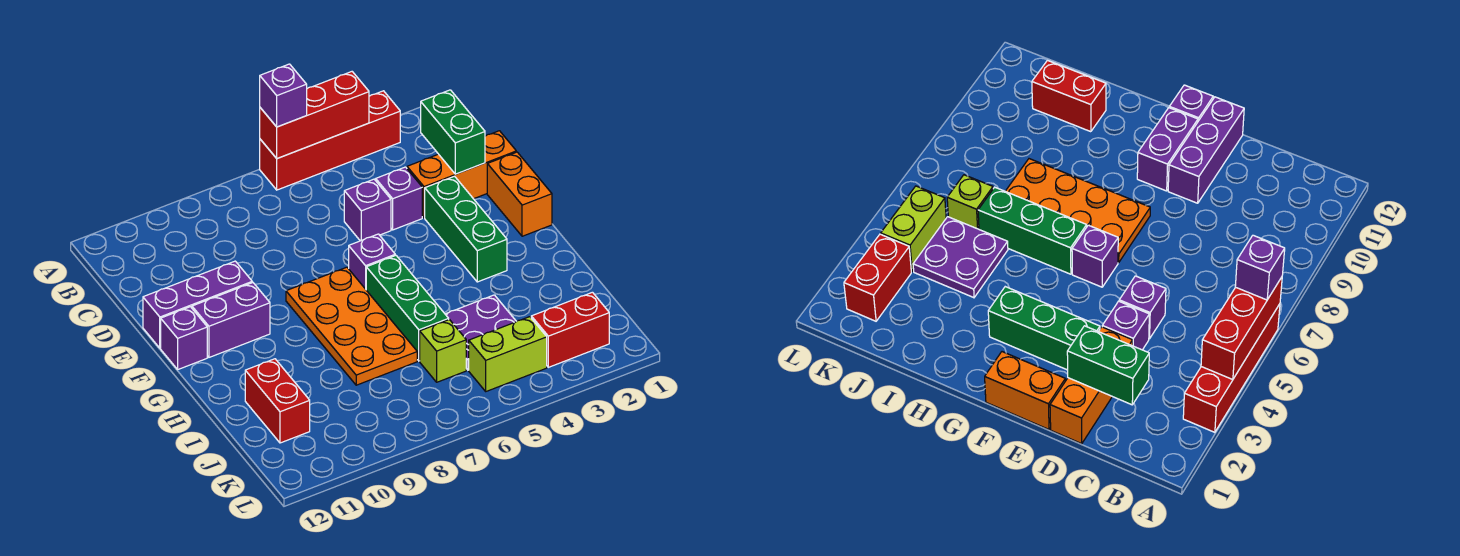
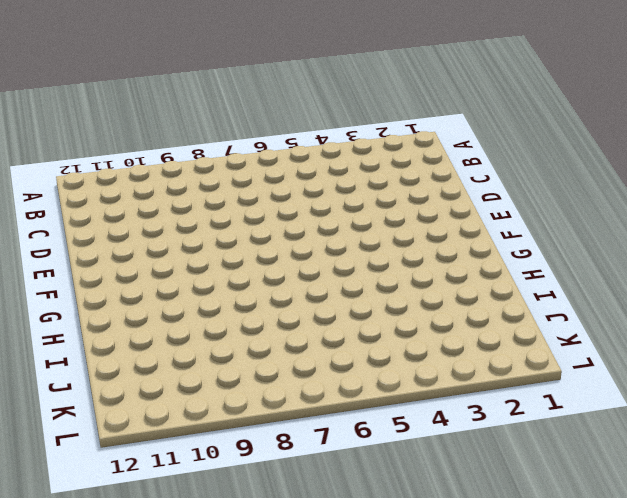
none -> red brick A3:A6 level 1
none -> orange brick D1:D3 level 1
none -> purple brick D4 level 1

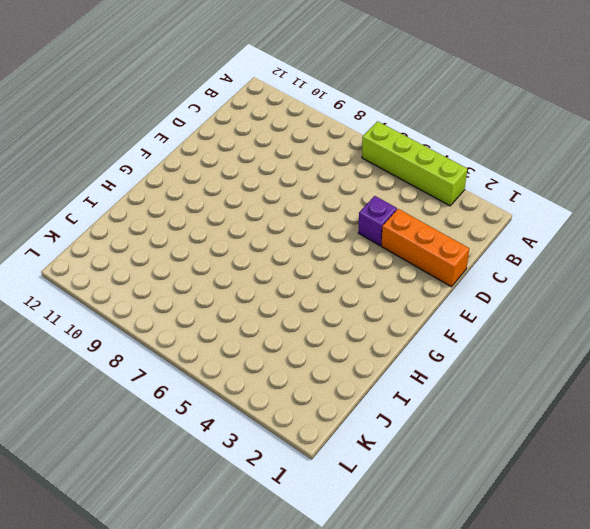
lime brick A3:A6 level 1 -> red brick A3:A6 level 1
none -> purple brick D5 level 1
none -> orange brick E1:F1 level 1
none -> green brick E3:G3 level 1

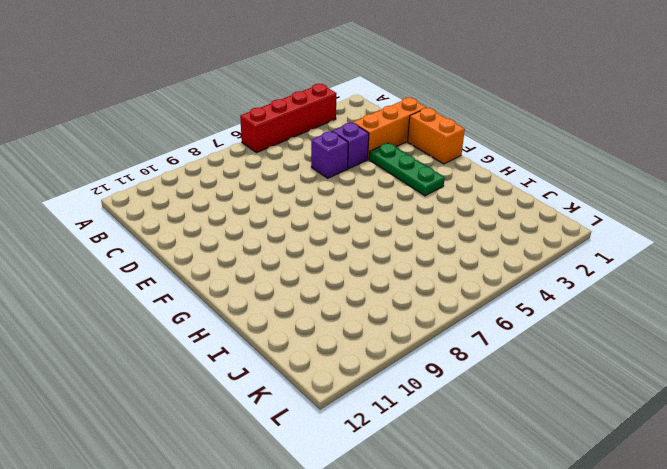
green plate E3:G3 level 1 -> green brick E3:G3 level 1
none -> purple brick E10:E12 level 1
none -> purple brick F6 level 1
none -> orange plate F7:I8 level 1

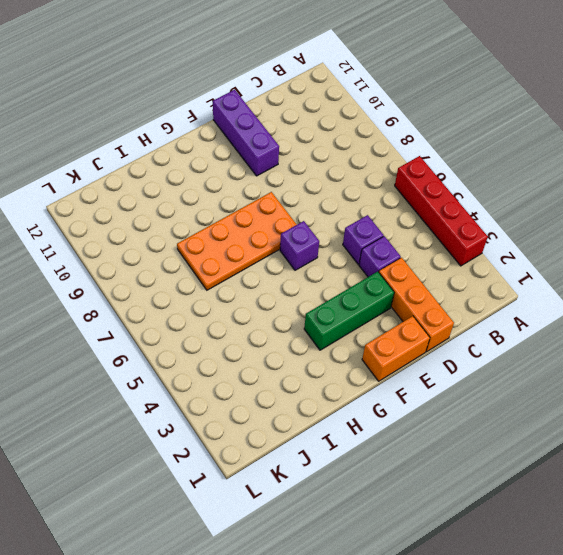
none -> purple brick F10:F11 level 1
none -> purple brick F12 level 1
none -> green brick G6:I6 level 1

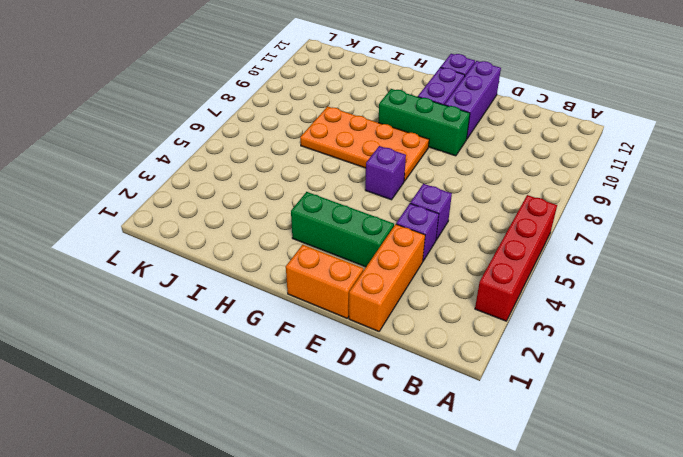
green brick E9:G9 level 1 -> green brick G6:I6 level 1
none -> purple plate I4:J5 level 1
none -> red brick I11:J11 level 1
none -> lime brick J6 level 1

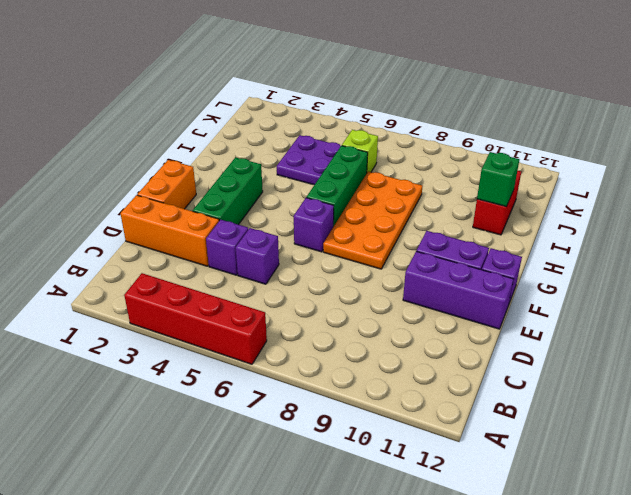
green brick I11 level 2 -> none
none -> red brick K2:K3 level 1
none -> lime brick K4:K5 level 1
none -> red brick A4:A6 level 2

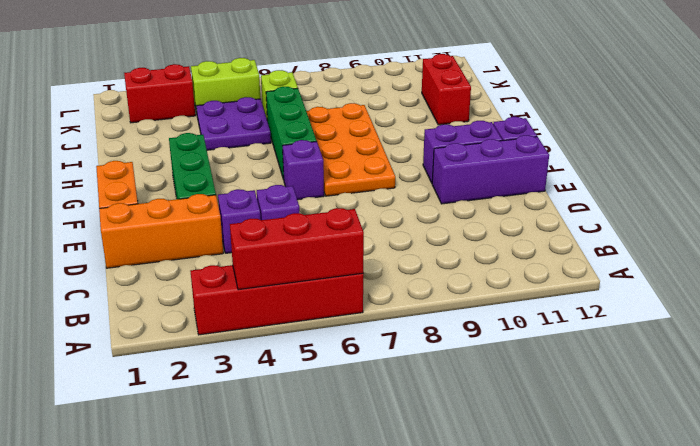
none -> green brick C2:D2 level 2
none -> purple brick A6 level 3

